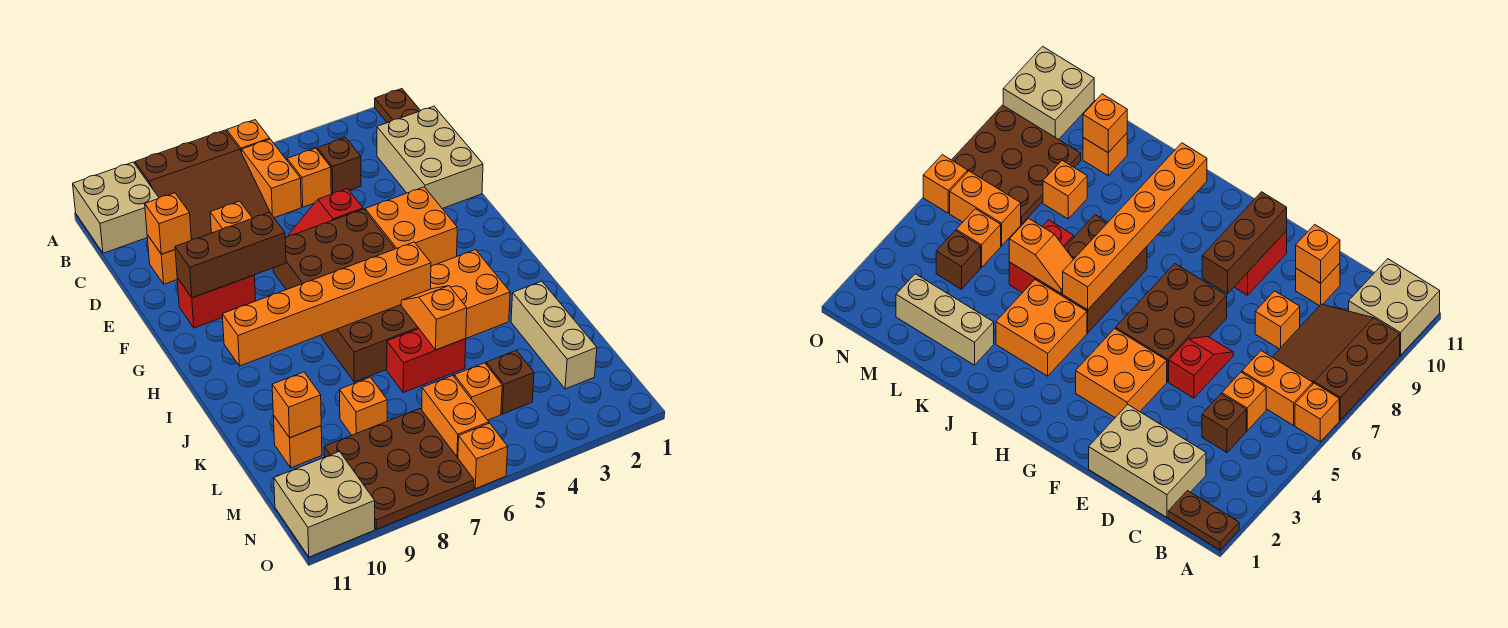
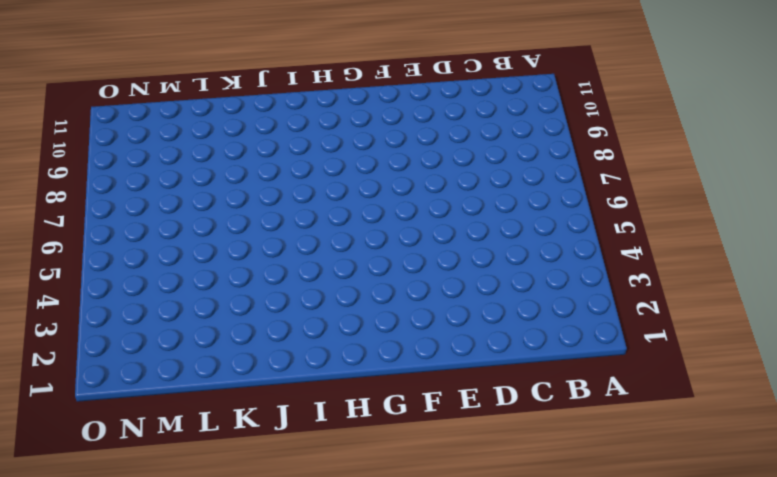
none -> brown plate A1:B1 level 1
none -> orange brick A6 level 1
none -> brown slope A7:C9 level 1 top A
none -> tan brick A10:B11 level 1

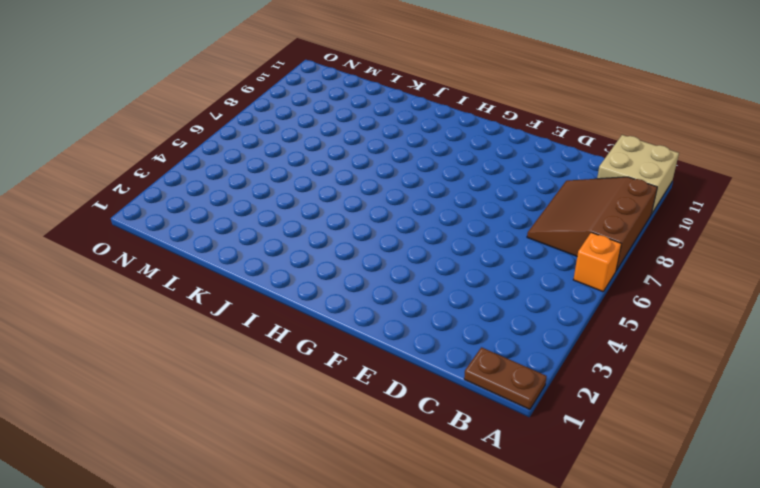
none -> orange brick B6:C6 level 1
none -> tan brick C1:E2 level 1
none -> brown brick C4 level 1
none -> orange brick C5 level 1

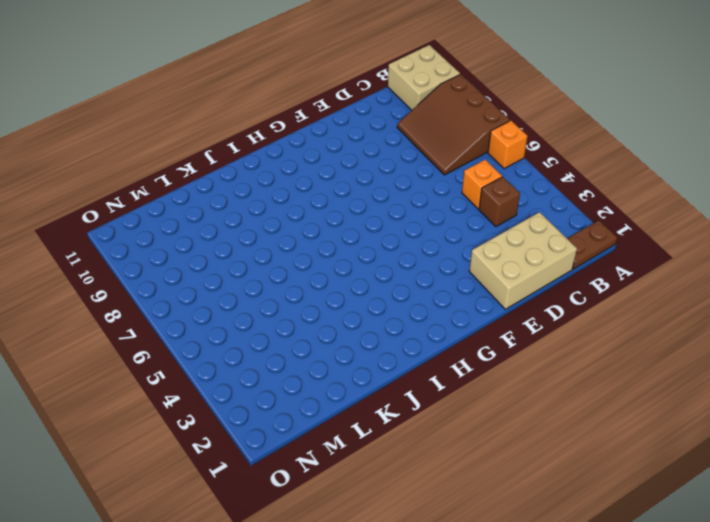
none -> orange brick B6:C6 level 1
none -> orange brick D8 level 1
none -> orange brick D10 level 1
none -> red slope E5:E6 level 1 top 5

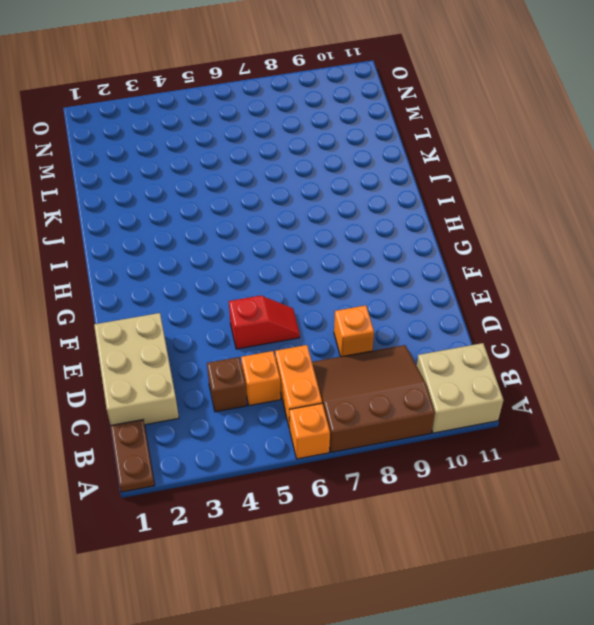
none -> orange brick D10 level 1
none -> orange brick F3:G4 level 1
none -> brown brick F5:G7 level 1
none -> red brick F9:F10 level 1

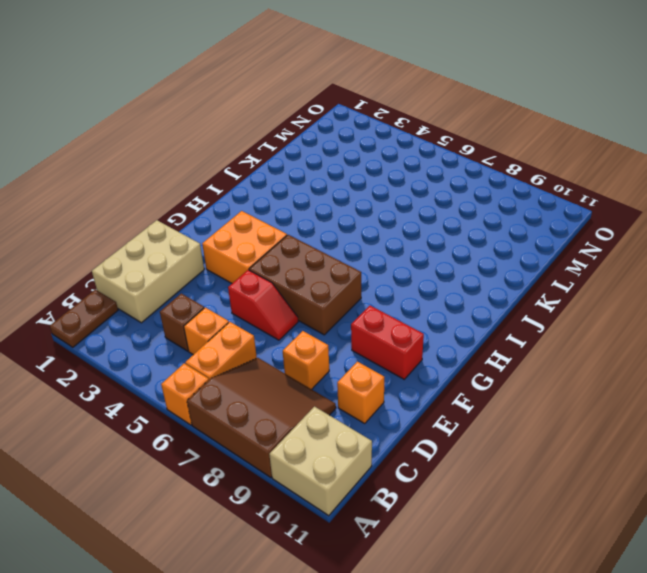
none -> orange brick I3:J4 level 1
none -> brown brick I5:J7 level 1
none -> tan brick K2:M2 level 1
none -> red brick K5:K6 level 1

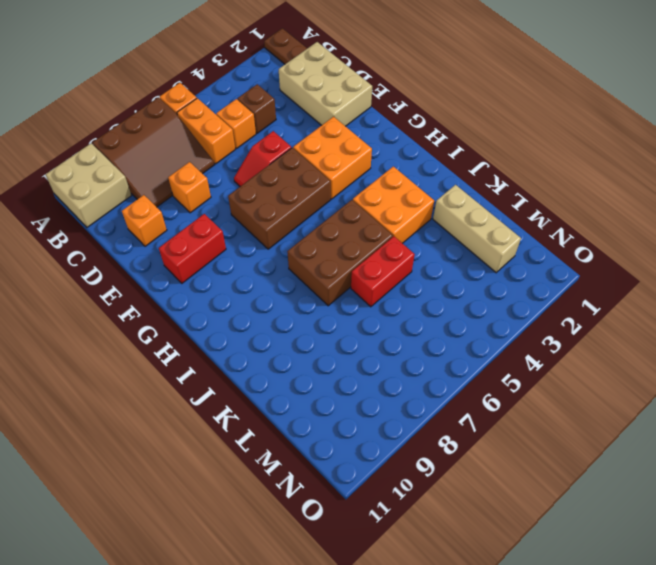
none -> orange brick L8 level 1
none -> orange brick L10 level 1
none -> brown brick M4 level 1
none -> orange brick M5 level 1

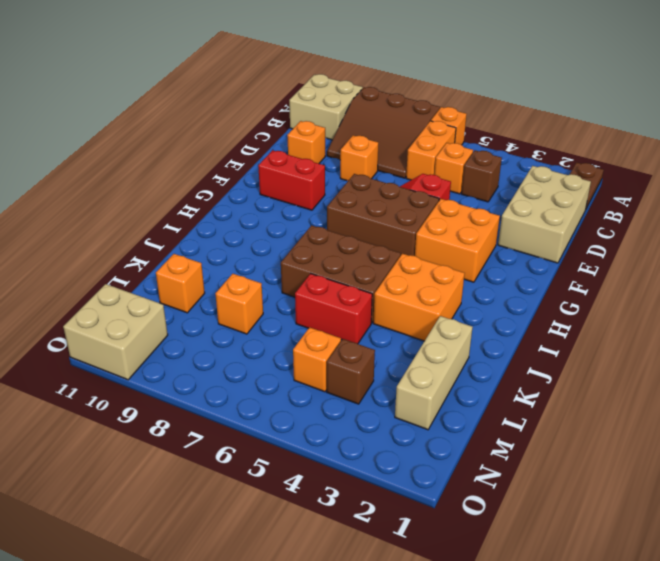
none -> orange brick M6:N6 level 1
none -> brown plate M7:O9 level 1
none -> orange brick O6 level 1
none -> orange brick D10 level 2

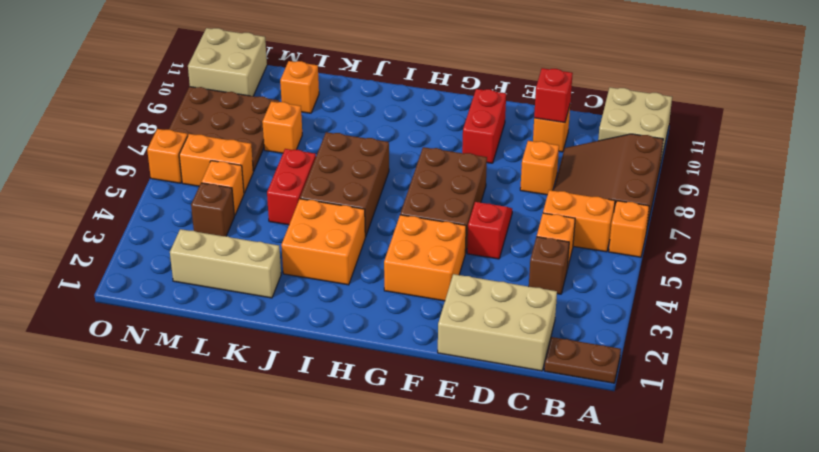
red brick D10 level 2 -> orange brick D10 level 2
none -> brown brick F8:F10 level 2
none -> orange brick I5:I10 level 2
none -> orange slope J5:K5 level 2 top K
none -> orange brick L10 level 2

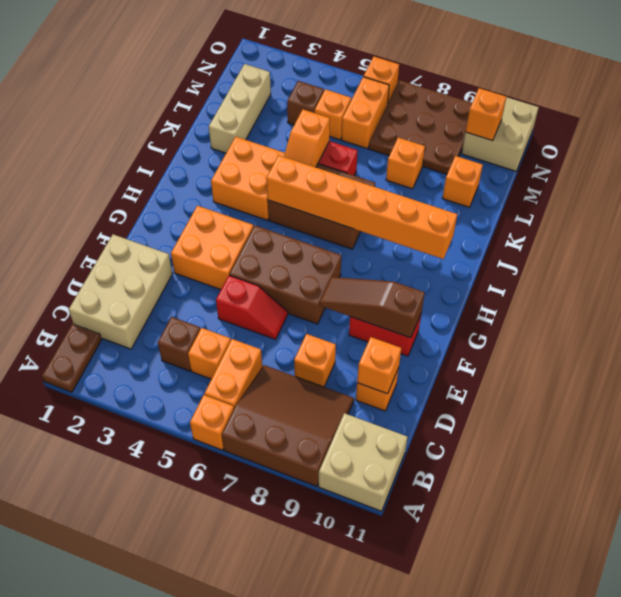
brown slope F8:F10 level 2 top 10 -> brown brick F8:F10 level 2
orange brick N10 level 2 -> orange brick L10 level 2

